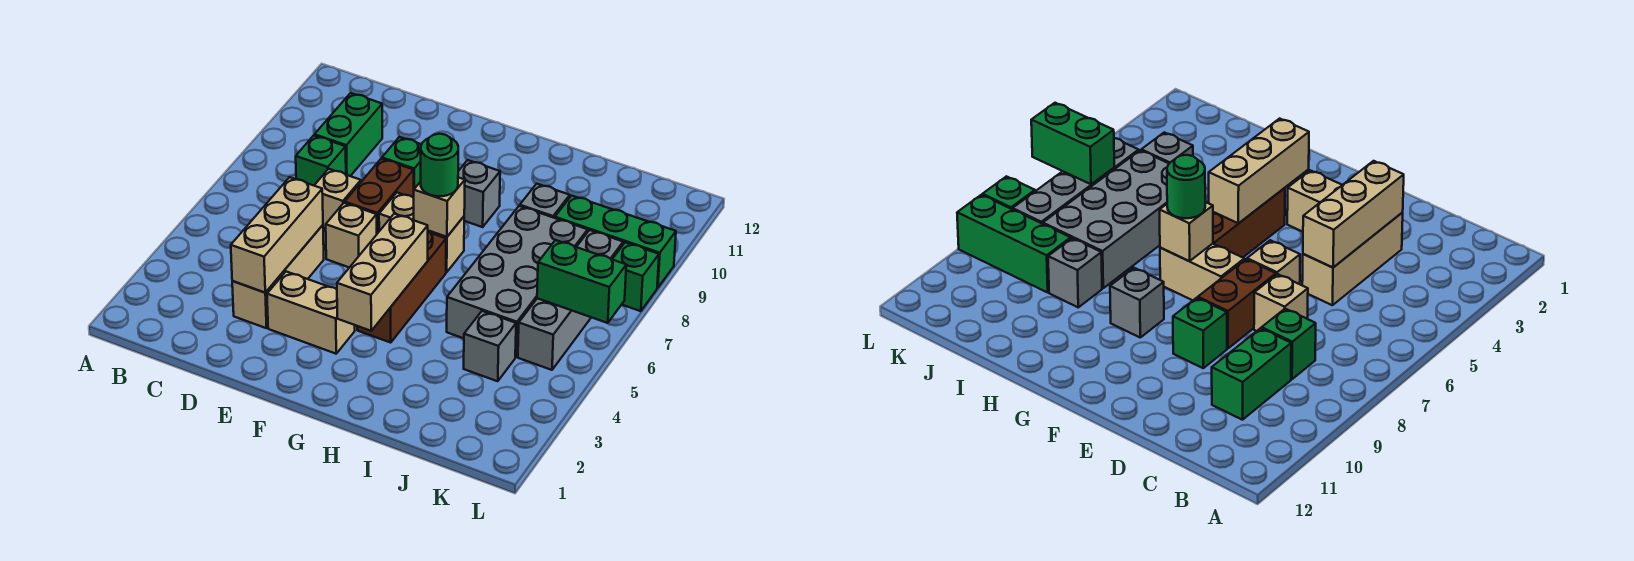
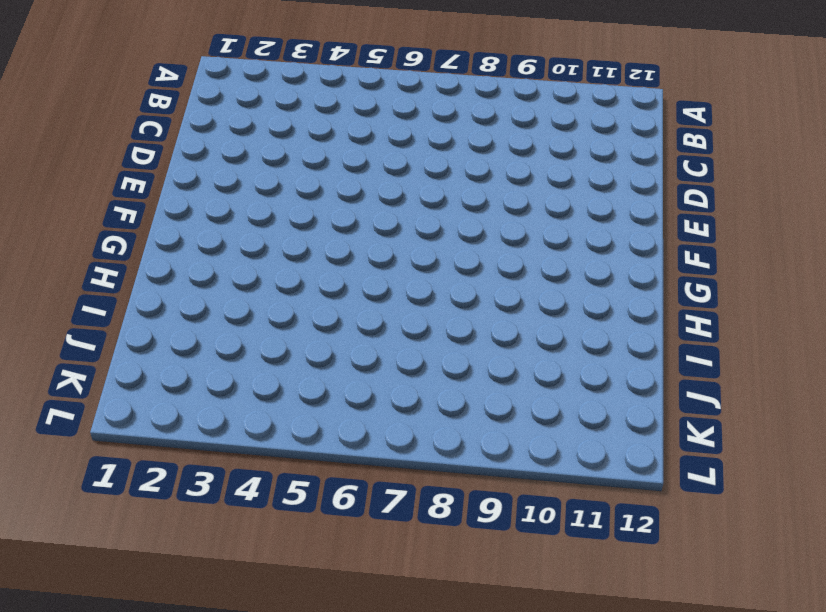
none -> green brick C8 level 1
none -> green brick C9:C10 level 1
none -> tan brick D3:D5 level 1

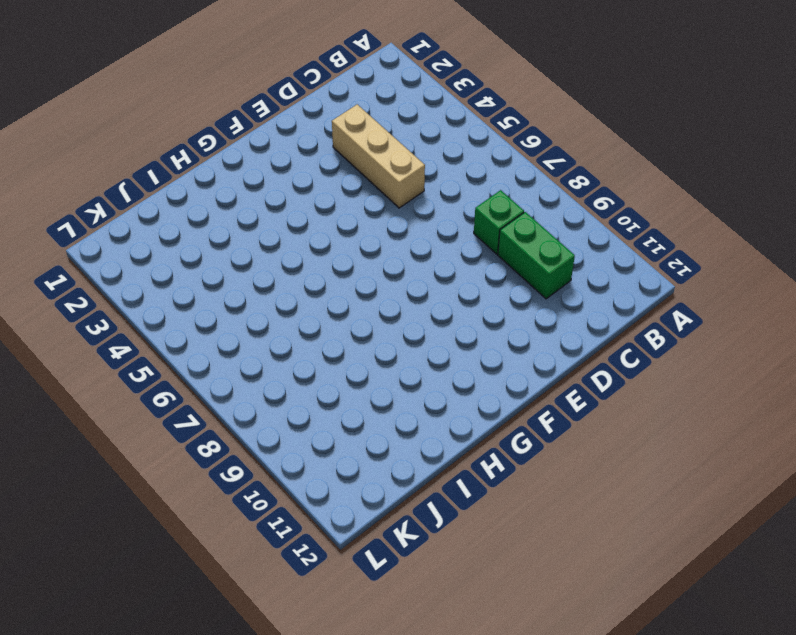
none -> tan brick D7 level 1
none -> tan brick E3:F3 level 1
none -> tan brick E6 level 1

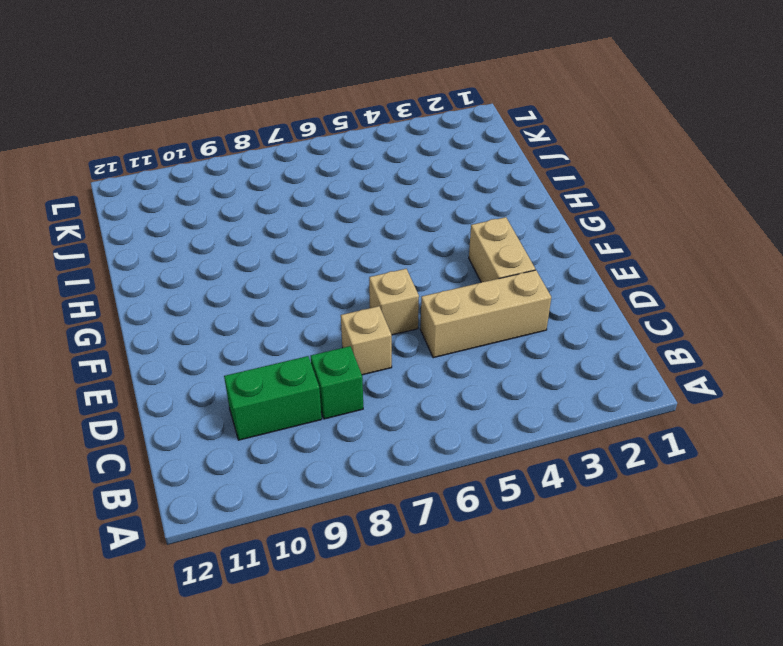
none -> brown brick E7:E8 level 1
none -> green brick E9 level 1
none -> tan brick F7:G7 level 1

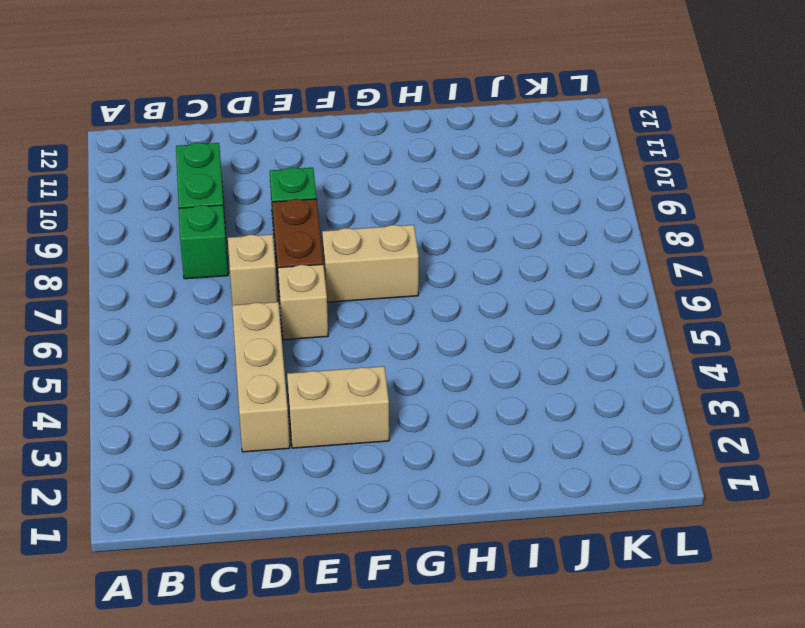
none -> brown brick G4:G6 level 1
none -> grey brick G9 level 1
none -> grey brick I5:J8 level 1

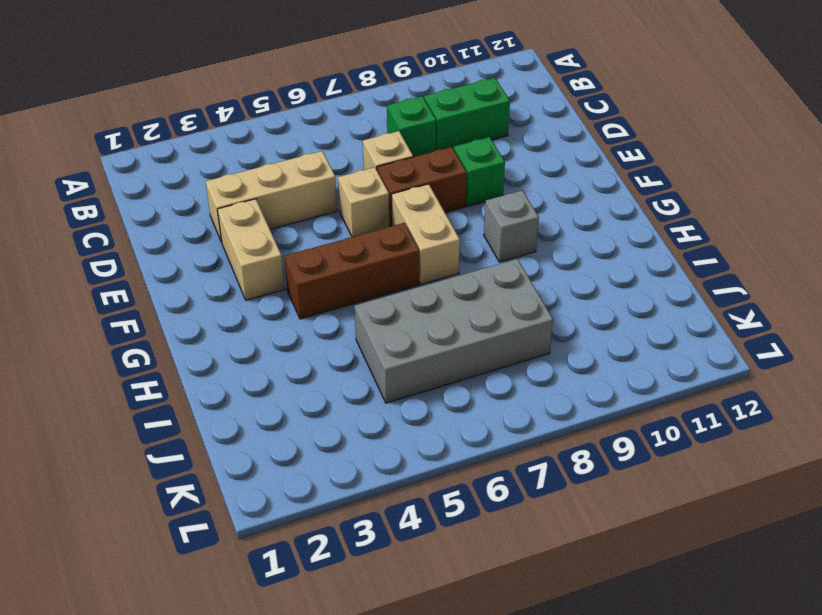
none -> grey brick I9 level 1
none -> grey brick J4 level 1
none -> green brick J9:L9 level 1

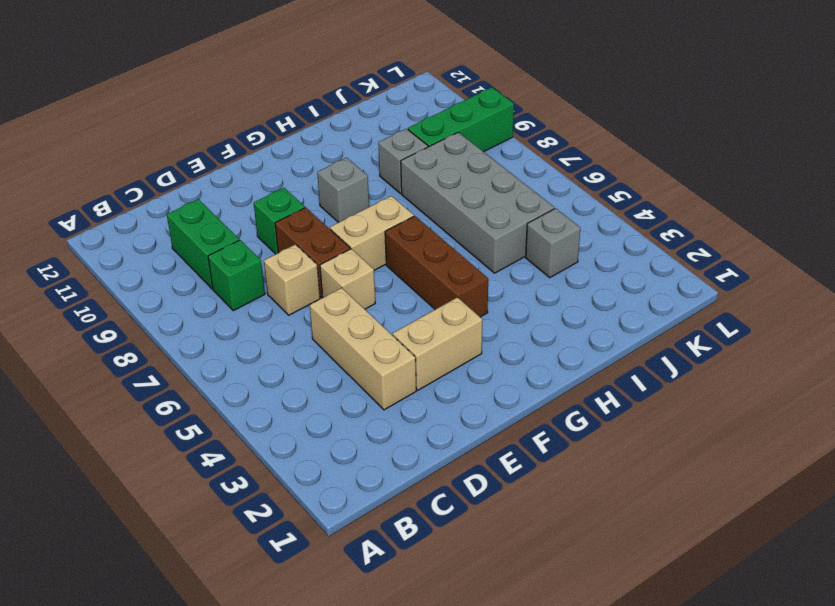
none -> grey brick K5:K8 level 1
none -> green brick L8 level 1
none -> tan brick D3:D5 level 2

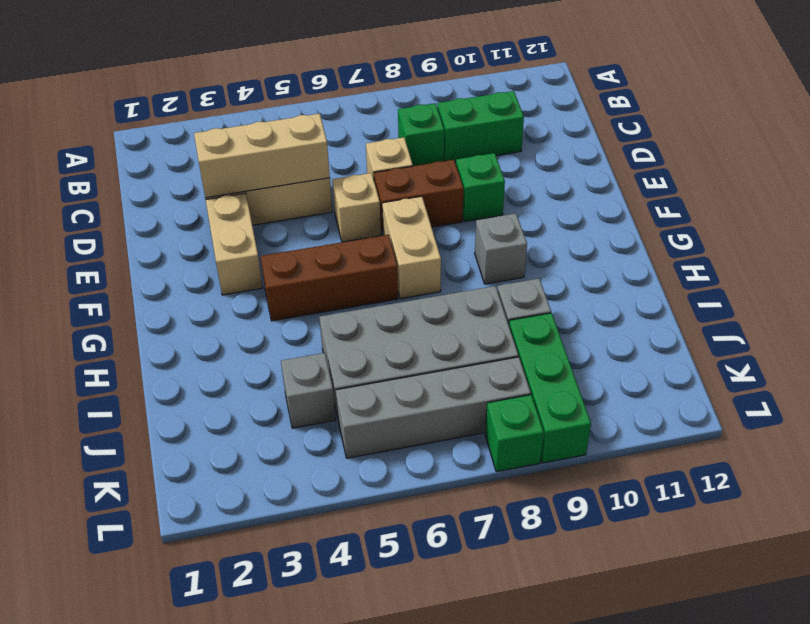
none -> tan brick G3:G5 level 2
none -> tan brick G7 level 2
none -> green brick K6:L6 level 2

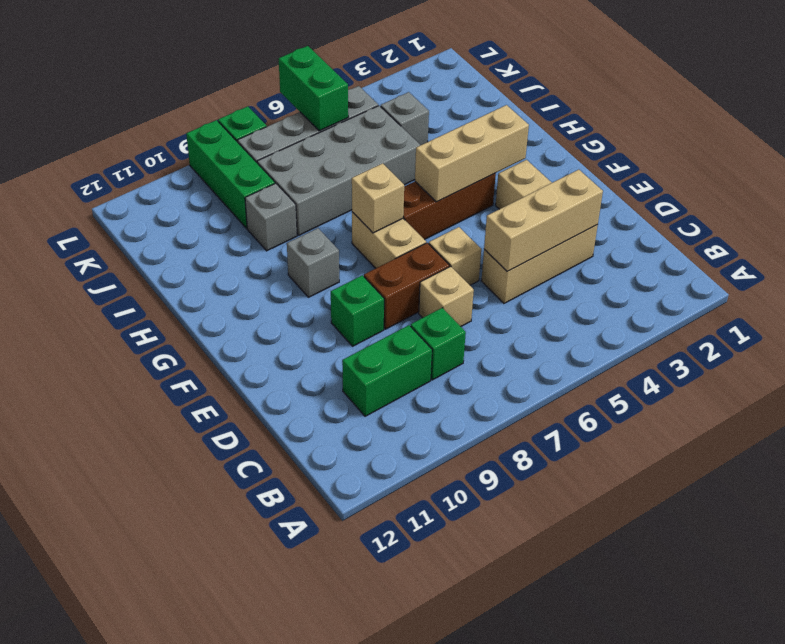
none -> green round brick G7 level 3

